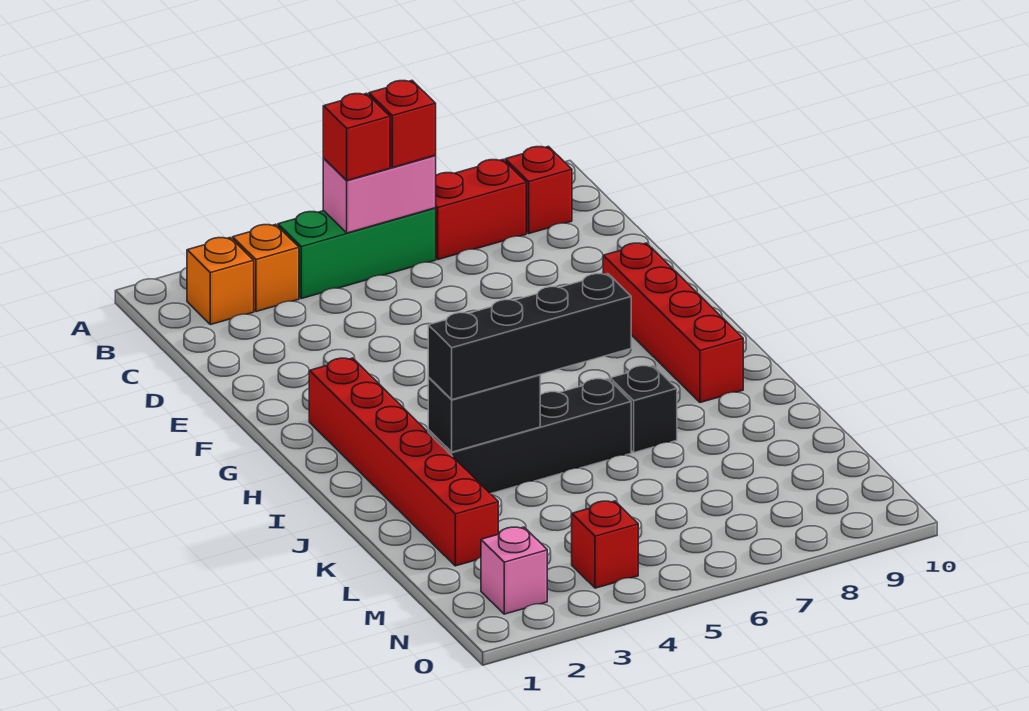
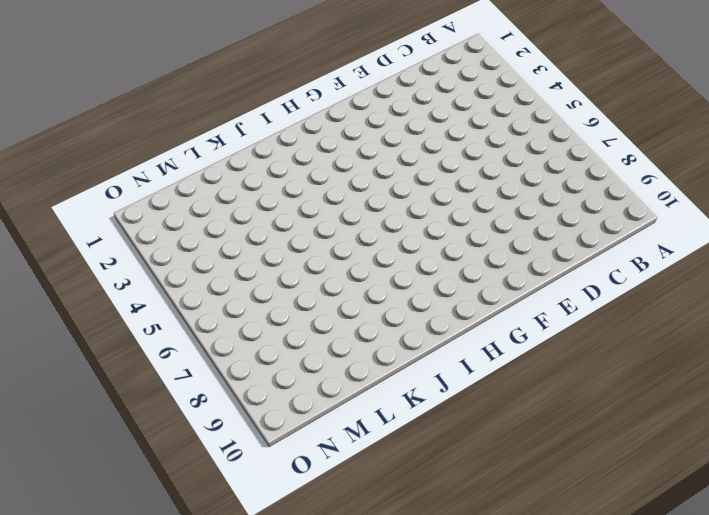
none -> orange brick B2 level 1
none -> orange brick B3 level 1
none -> green brick B4:B6 level 1

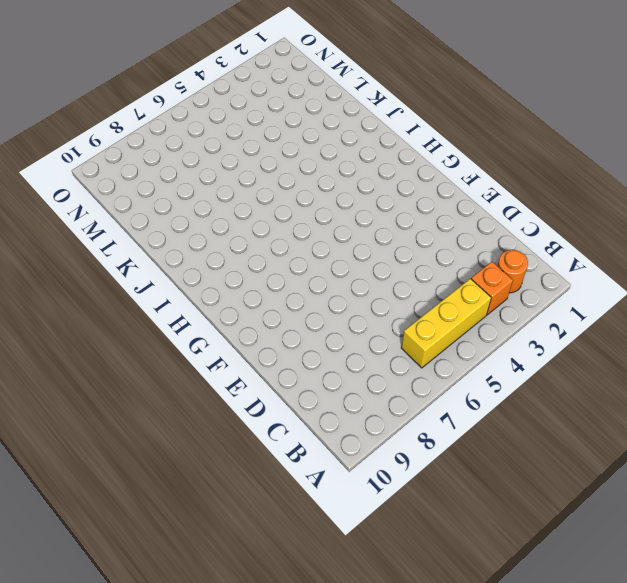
orange round brick B2 level 1 -> orange brick B2 level 1
yellow brick B4:B6 level 1 -> green brick B4:B6 level 1
none -> red brick B7:B8 level 1
none -> red brick B9 level 1
none -> red brick F9:I9 level 1

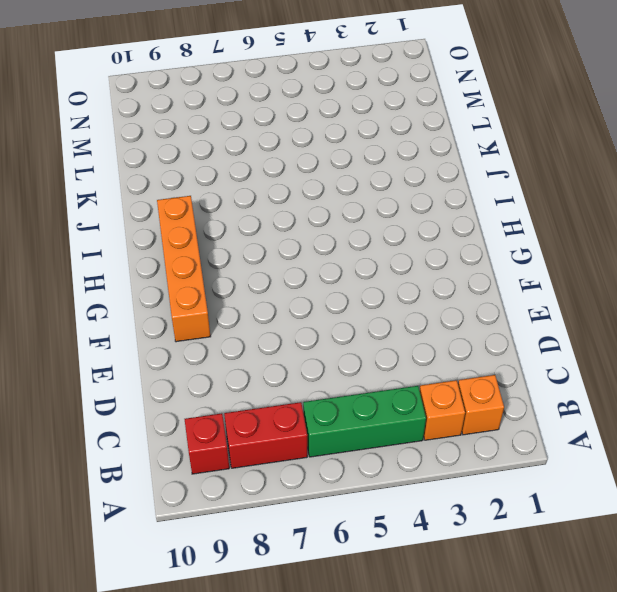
orange brick F9:I9 level 1 -> red brick F9:I9 level 1
none -> red brick G2:L2 level 1
none -> black brick J3:J6 level 1
none -> black brick J7 level 1

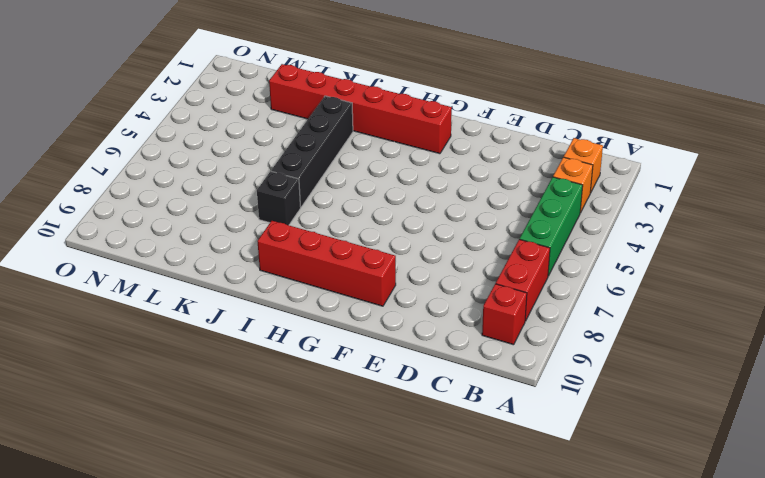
none -> pink brick N2 level 1
none -> red brick N4 level 1
none -> pink brick B5:B6 level 2

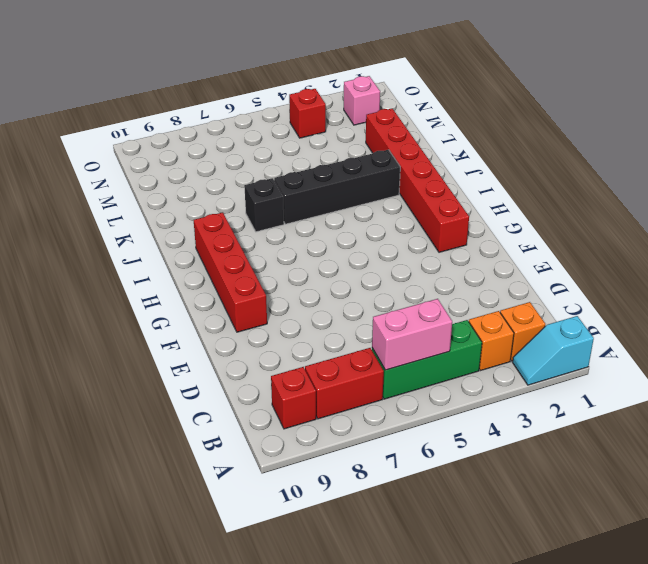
cyan slope A1:A2 level 1 top 1 -> none
none -> black brick J3:J4 level 2
none -> red brick B5 level 3
none -> red brick B6 level 3

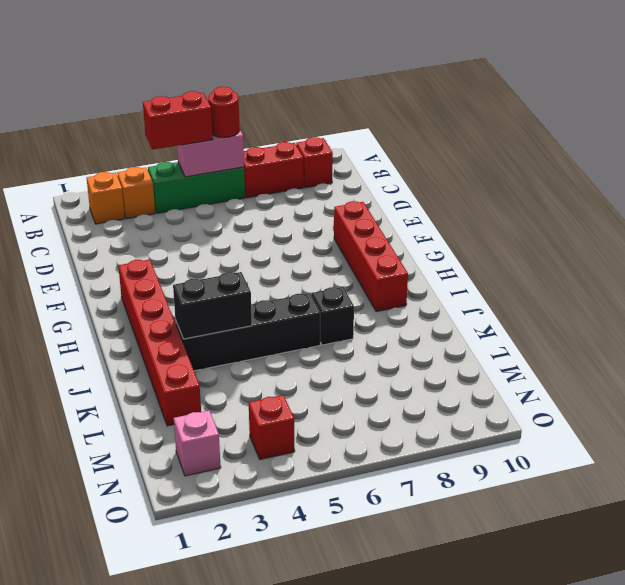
red brick B4:B5 level 3 -> red brick B5 level 3
red round brick B6 level 3 -> red brick B6 level 3
none -> black brick J3:J6 level 3

